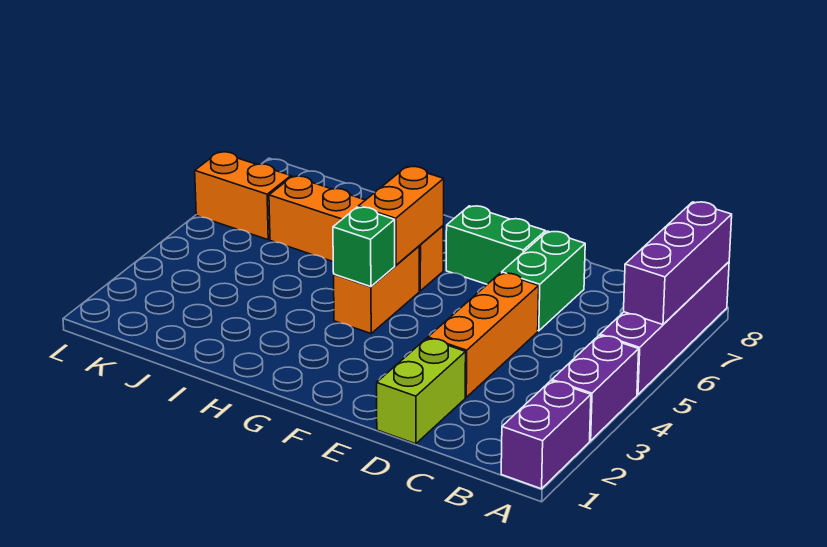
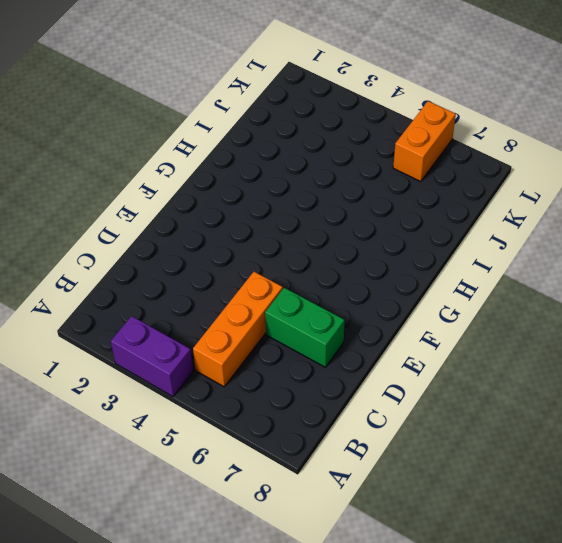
orange brick B5:D5 level 1 -> orange brick D3:D5 level 1
none -> purple brick A1:A2 level 1
none -> purple brick A5:A8 level 1
none -> lime brick D1:D2 level 1

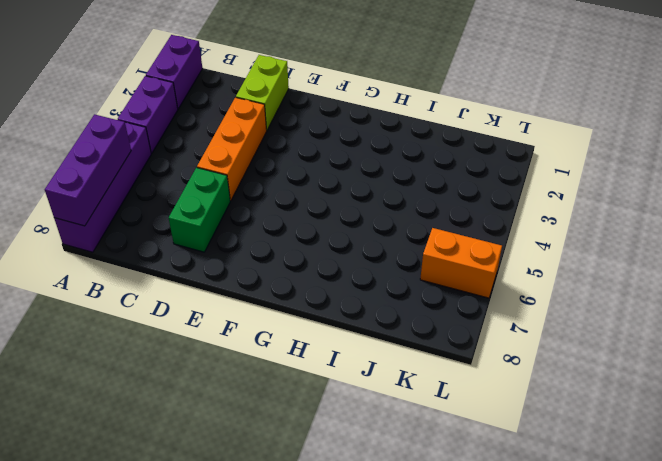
none -> green brick E7:F7 level 1
none -> orange brick G4:G5 level 1
none -> orange brick G6:J6 level 1

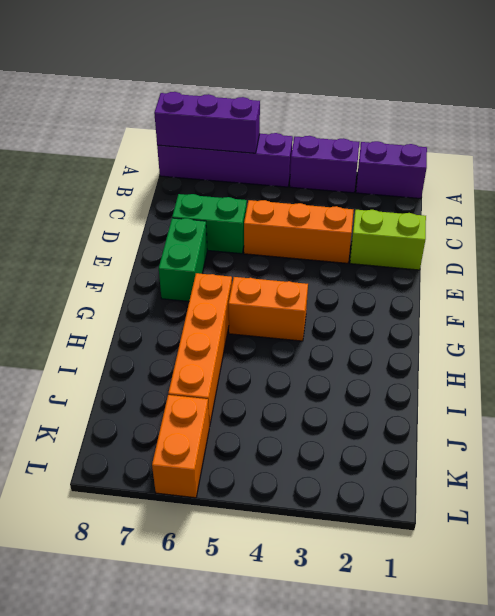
none -> green brick G4 level 2
none -> orange brick G5:G6 level 2

